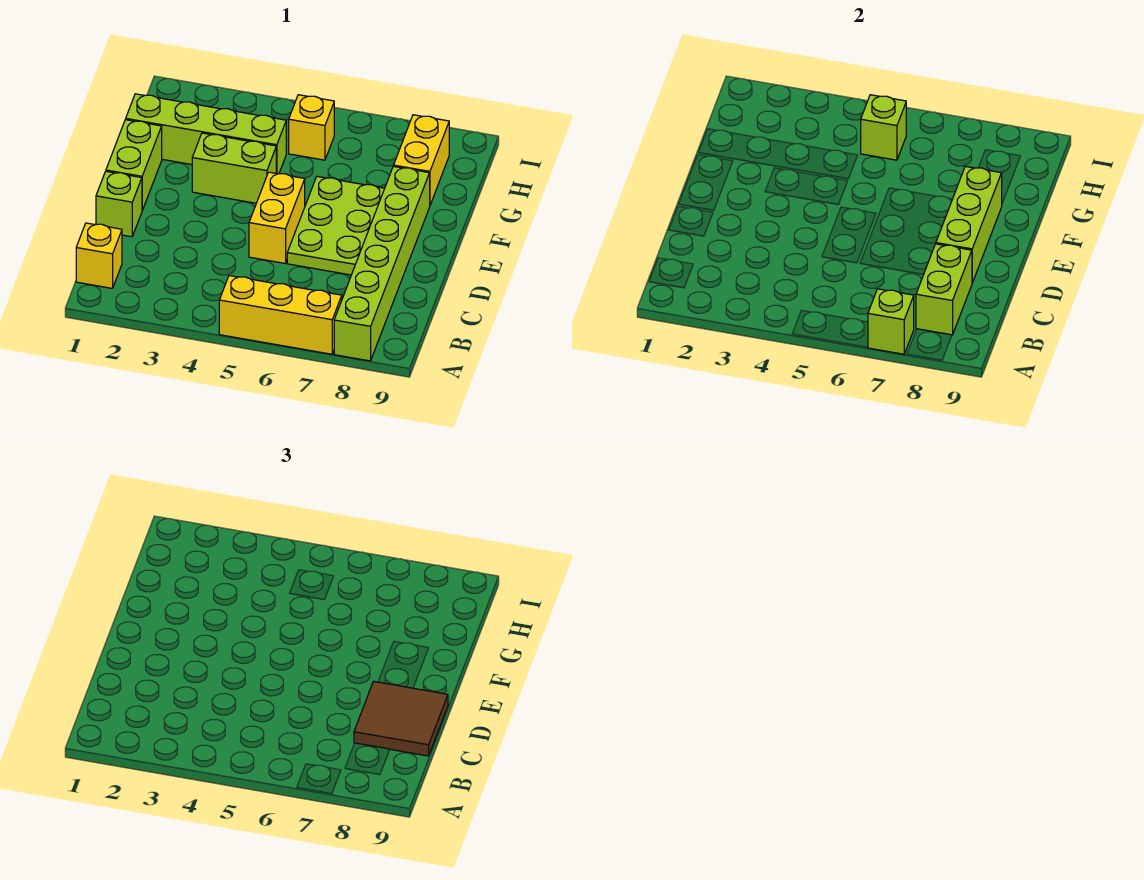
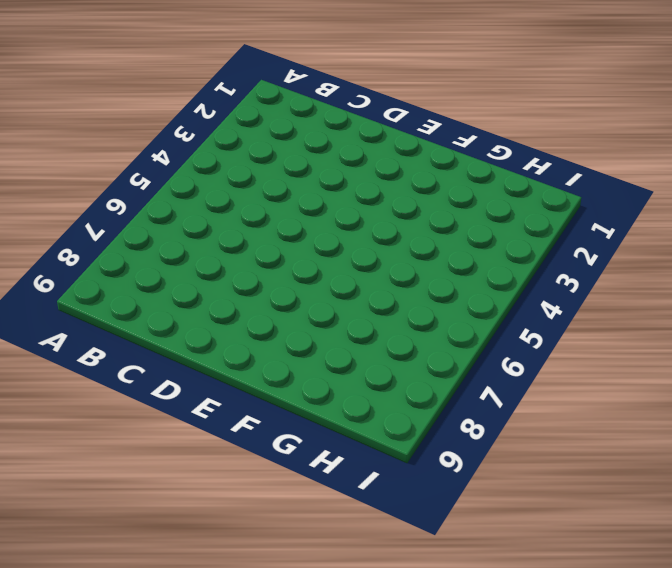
none -> yellow brick A5:A7 level 1
none -> lime brick A8:F8 level 1
none -> yellow brick B1 level 1

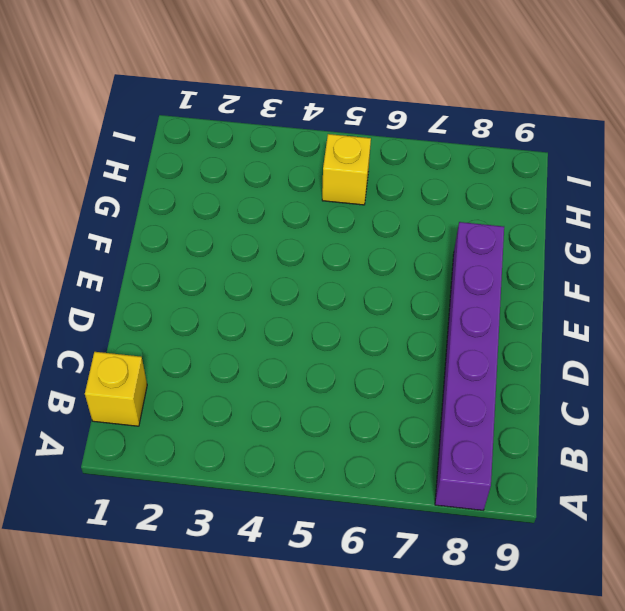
purple brick A8:F8 level 1 -> lime brick A8:F8 level 1
none -> yellow brick A5:A7 level 1
none -> lime brick D1 level 1
none -> yellow brick D5:E5 level 1

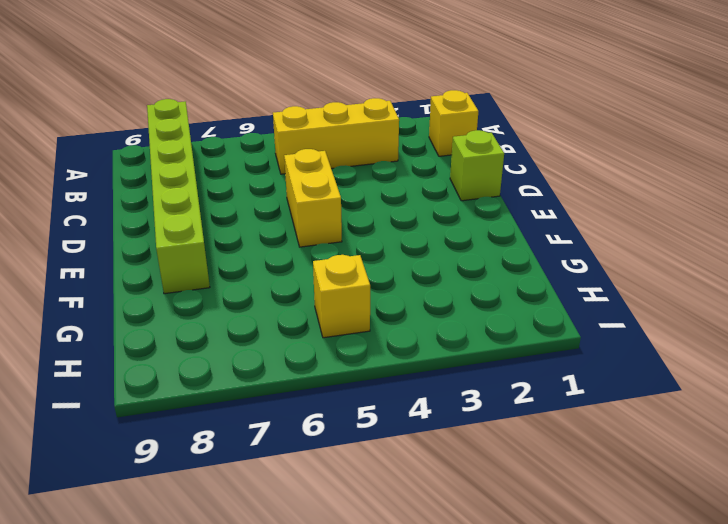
yellow brick B3:B5 level 1 -> yellow brick A5:A7 level 1
none -> lime plate D6:F7 level 1
none -> lime brick E1:F1 level 1
none -> lime brick F3:F4 level 1

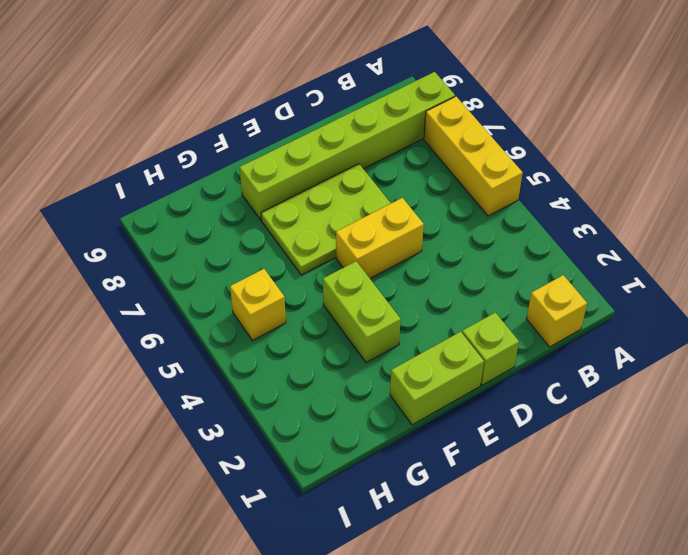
none -> lime brick G1:G4 level 1
none -> yellow brick G8:H8 level 1
none -> lime brick A7 level 2

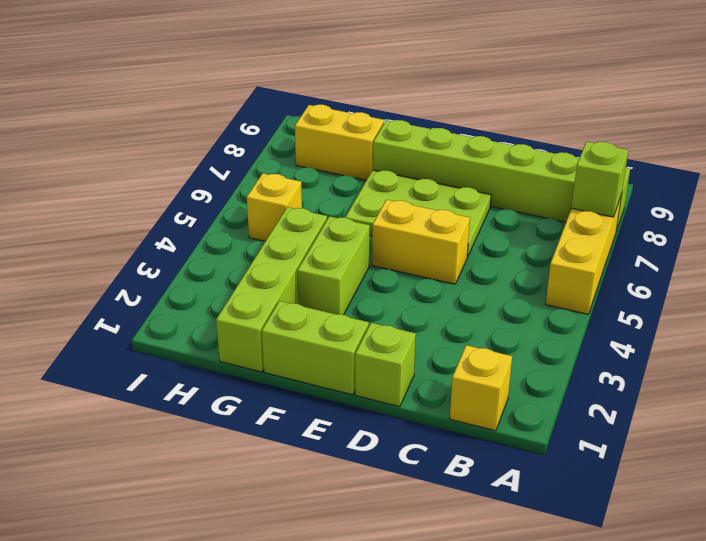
none -> lime brick B8:C8 level 2
none -> lime brick D8:F8 level 2
none -> lime brick H5 level 2

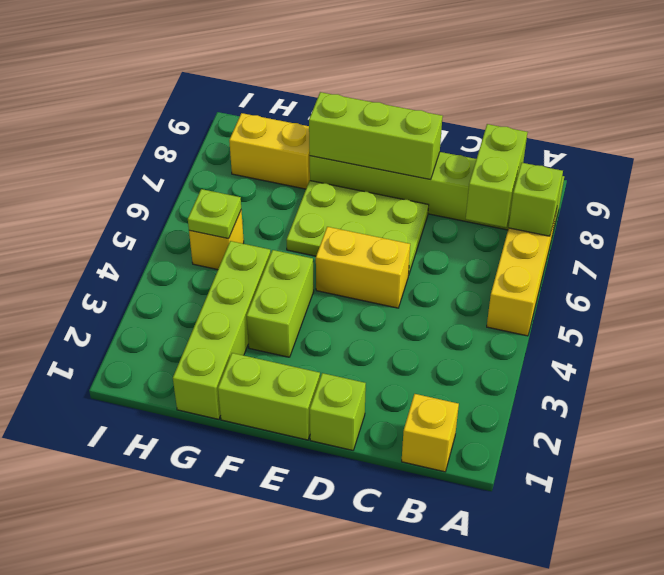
lime brick B7:B8 level 2 -> lime brick B8:C8 level 2
lime plate H5 level 2 -> lime brick H5 level 2
none -> brown tile C8:D9 level 3

